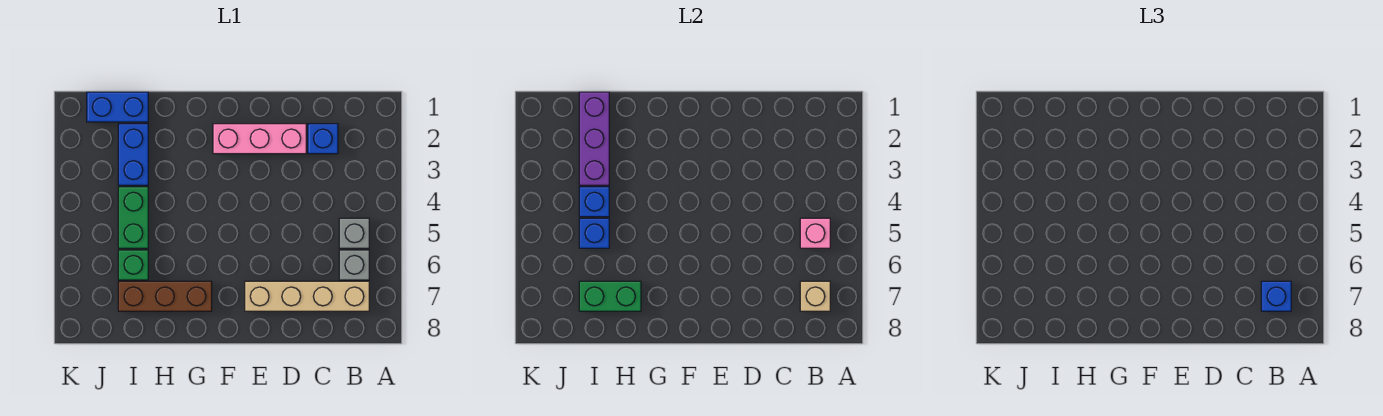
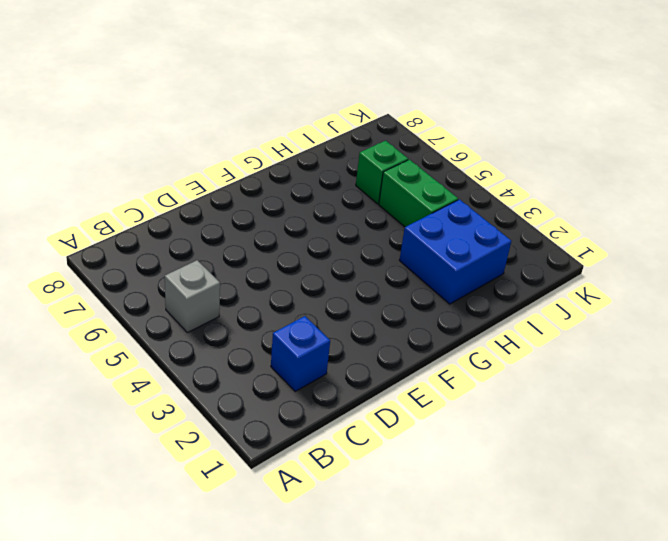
blue brick H2:I3 level 1 -> blue brick I2:I3 level 1
none -> grey brick B6 level 1
none -> tan brick B7:E7 level 1
none -> pink brick D2:F2 level 1

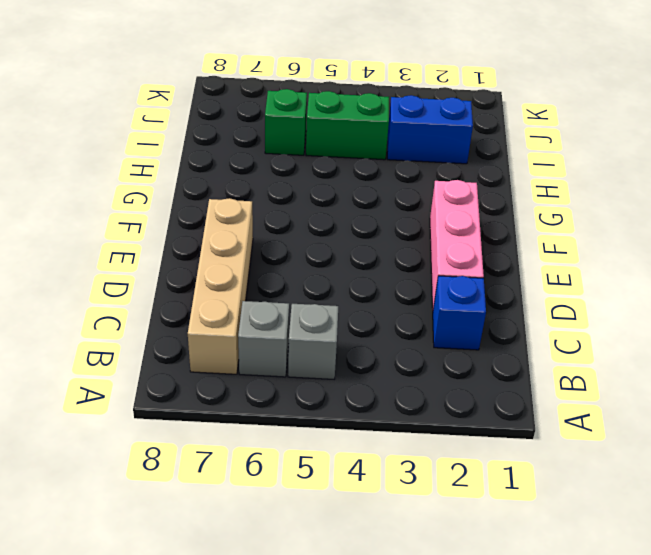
none -> brown brick G7:I7 level 1
none -> blue brick I1:J1 level 1
none -> pink brick B5 level 2

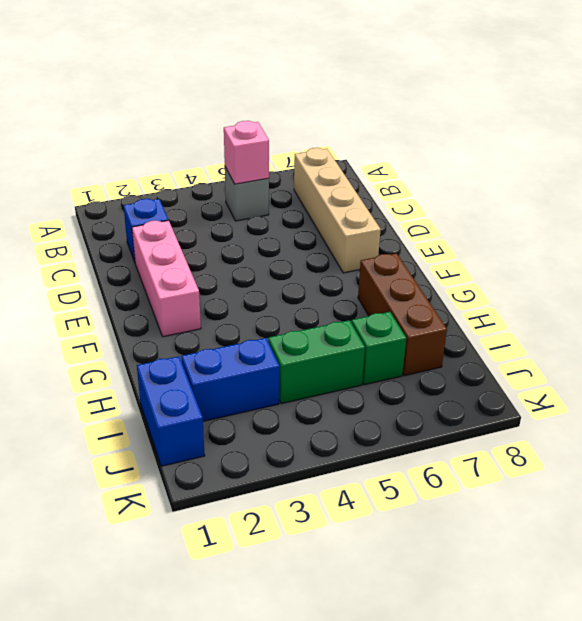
none -> grey brick B6 level 1
none -> tan brick B7 level 2
none -> green brick H7:I7 level 2

